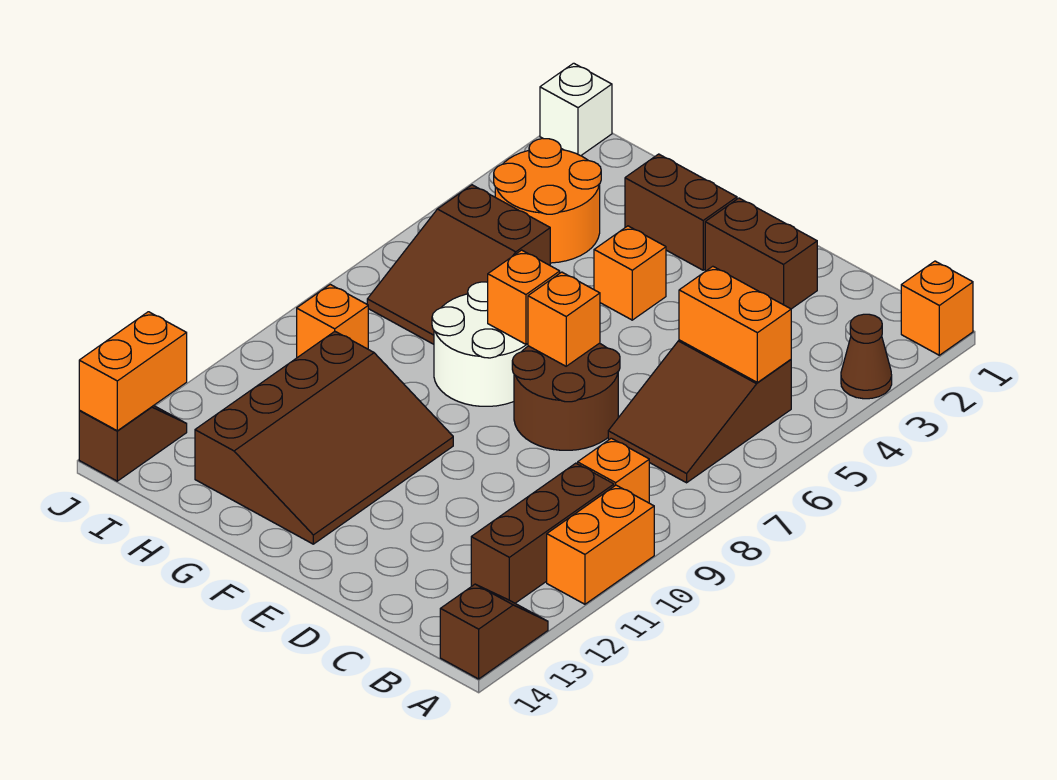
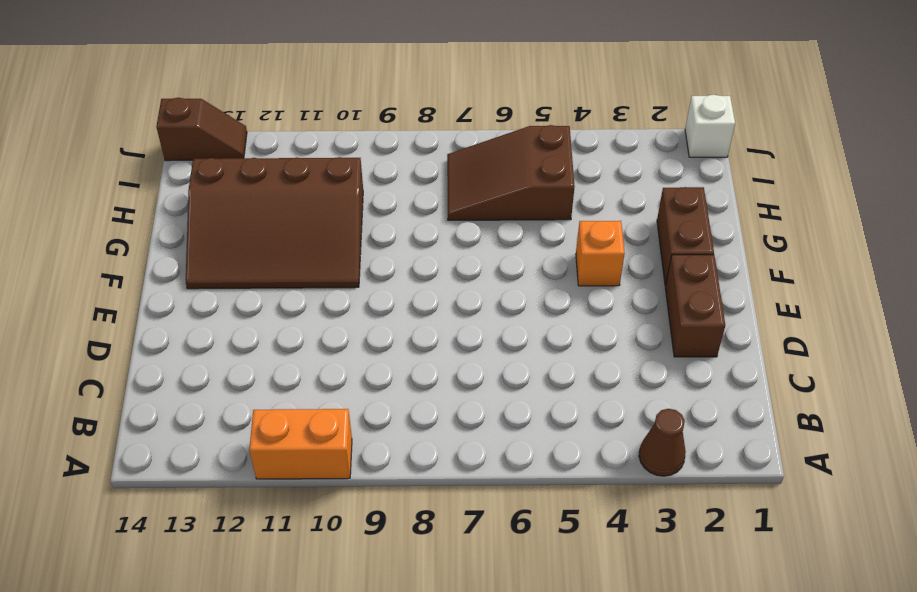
none -> orange brick A1 level 1
none -> brown slope A13:A14 level 1 top 14
none -> brown slope B5:C7 level 1 top 5

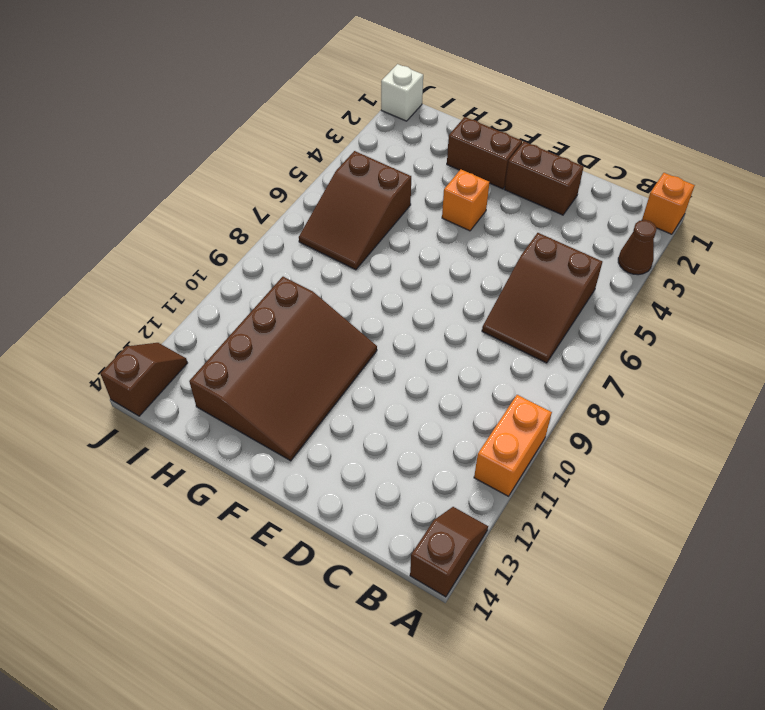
none -> orange brick B9 level 1
none -> brown brick B10:B12 level 1
none -> brown round brick D7:E8 level 1

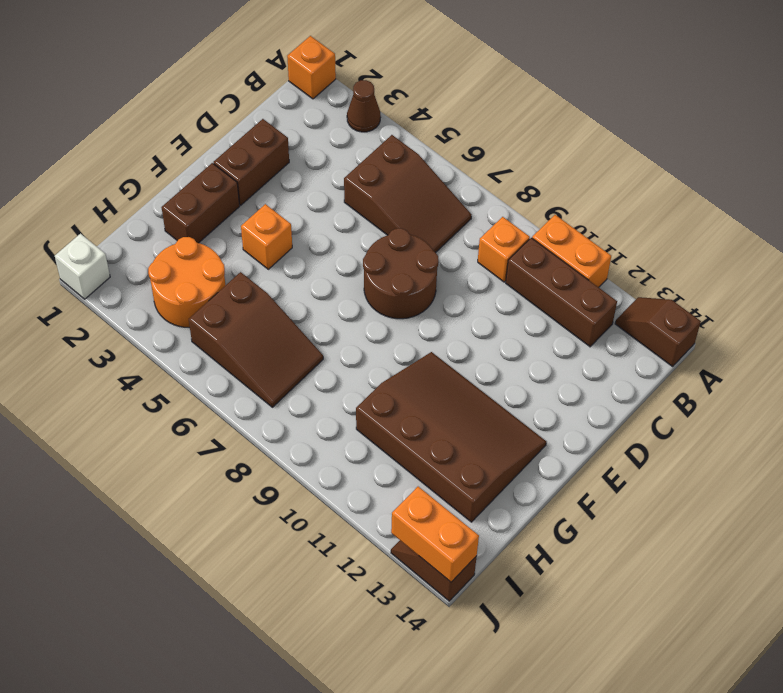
none -> white round brick F7:G8 level 1
none -> orange brick I9 level 1
none -> orange brick B5:C5 level 2

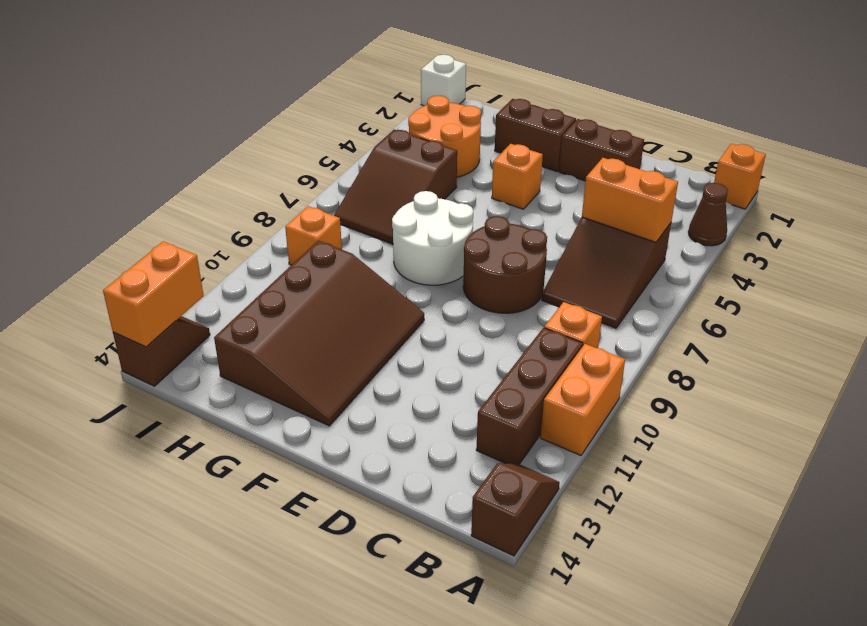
none -> orange brick E7 level 2
none -> orange brick F7 level 2

